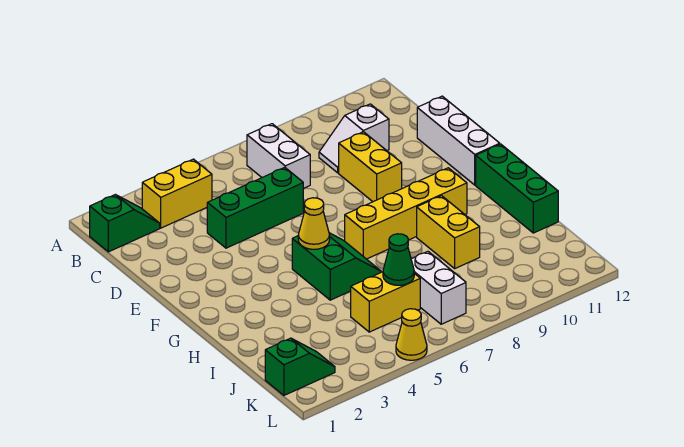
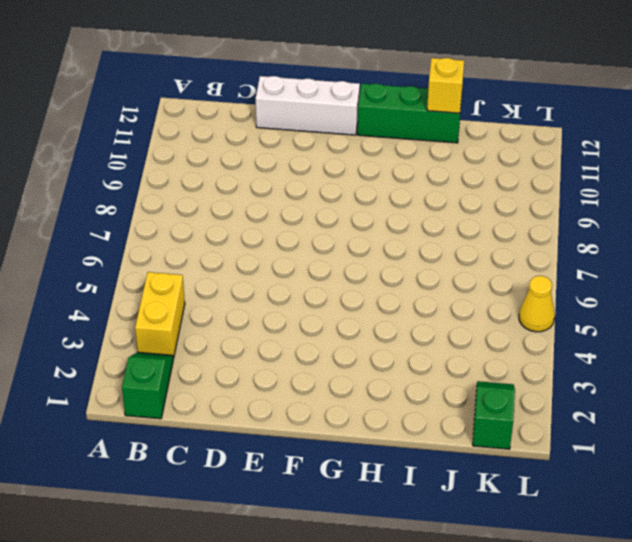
yellow brick I12 level 2 -> none
none -> white brick B7:C7 level 1
none -> white slope C9:C10 level 1 top 10
none -> green brick D4:D6 level 1

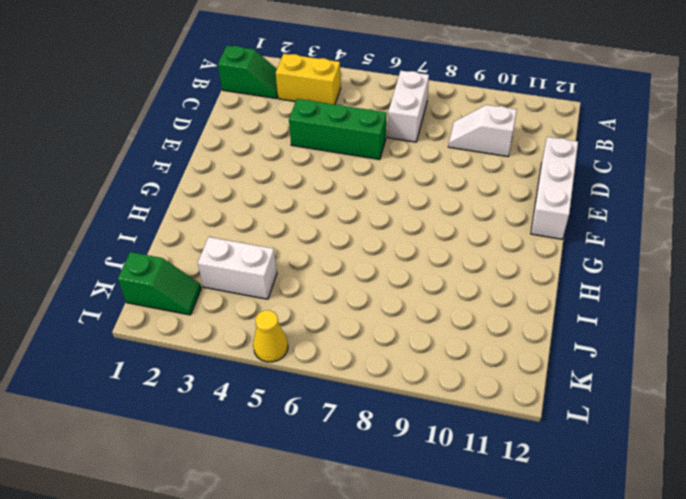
white brick J3:J4 level 1 -> white brick J7:K7 level 1
none -> yellow brick D9:E9 level 1
none -> green slope G5:H6 level 1 top 5
none -> yellow brick G7:G10 level 1

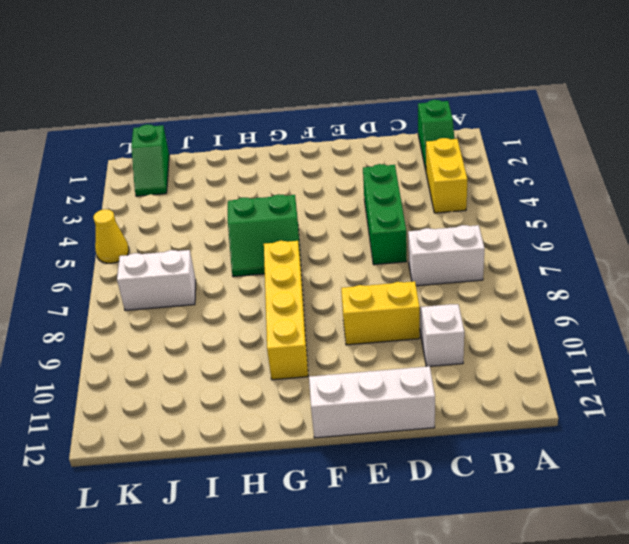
none -> green brick G12:I12 level 1
none -> yellow brick H9:I9 level 1
none -> yellow brick J5:J6 level 1

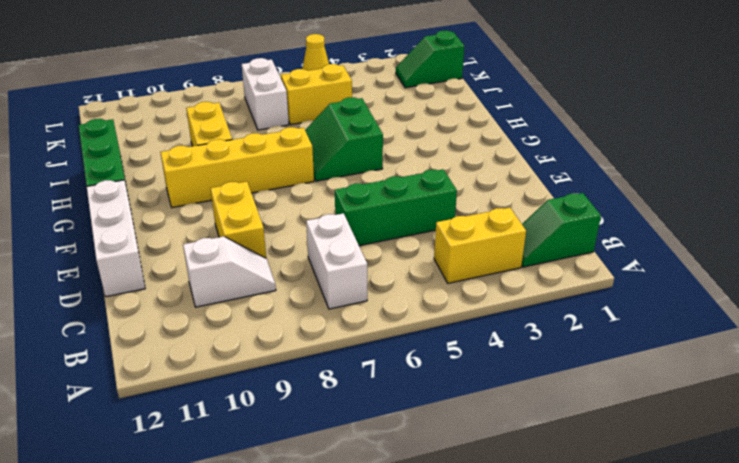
none -> yellow cone G5 level 2
none -> green cone J6 level 2

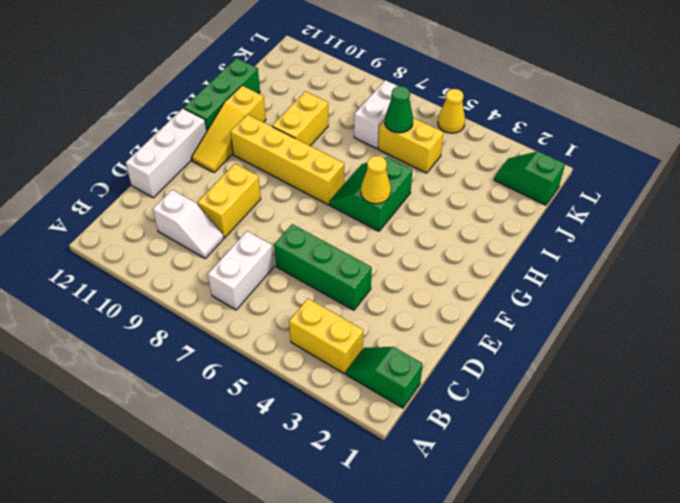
yellow slope F11:H11 level 1 top H -> none

